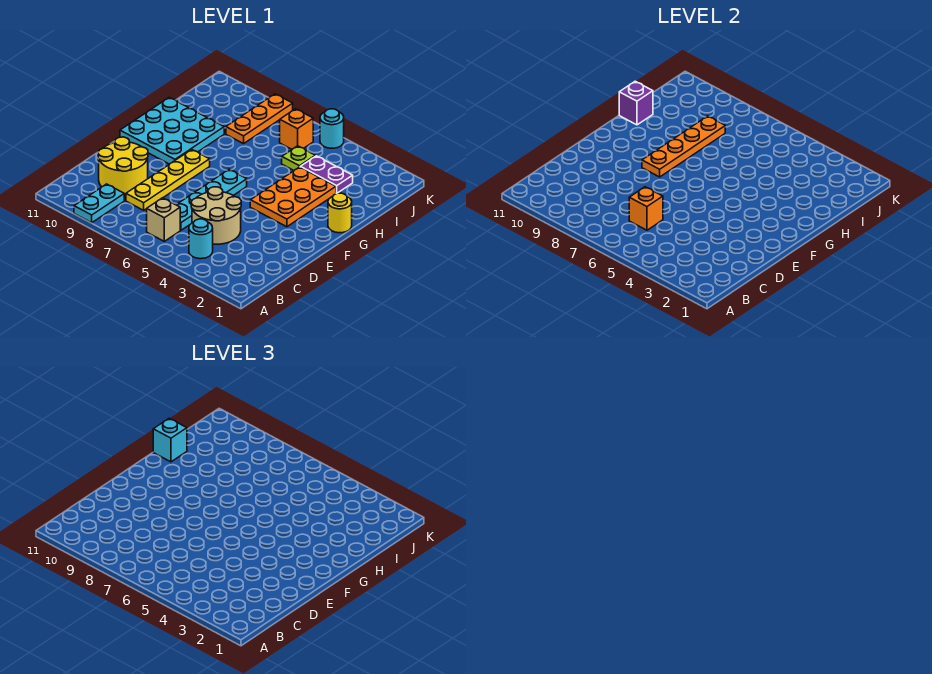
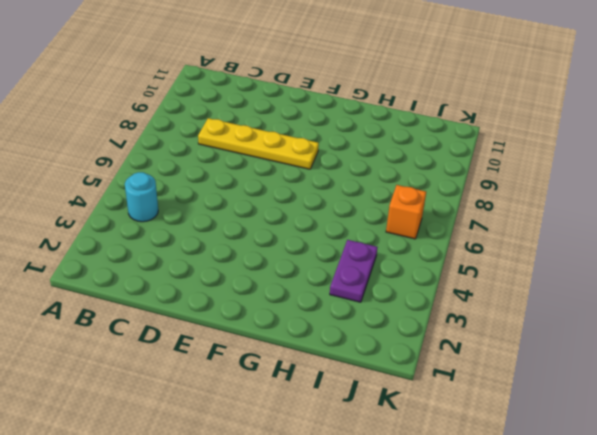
none -> cyan plate A9:B9 level 1
none -> tan brick B6 level 1
none -> tan round brick C4:D5 level 1

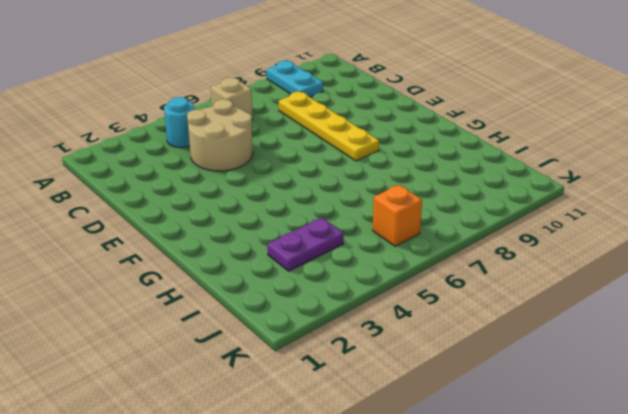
none -> cyan plate C6:F6 level 1
none -> yellow round brick C9:D10 level 1
none -> orange plate F3:H4 level 1

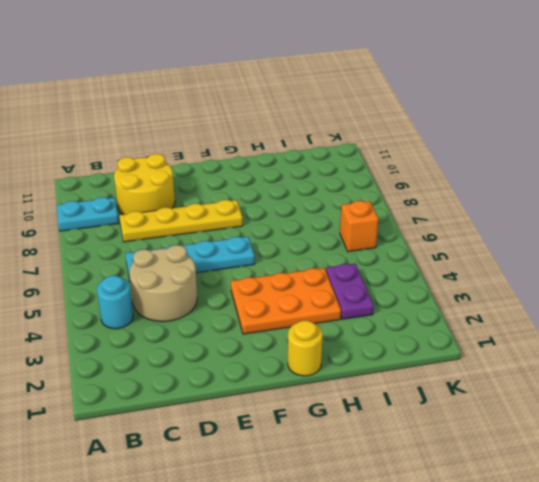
none -> tan brick B6 level 1
none -> cyan plate F9:H11 level 1
none -> lime plate I5 level 1

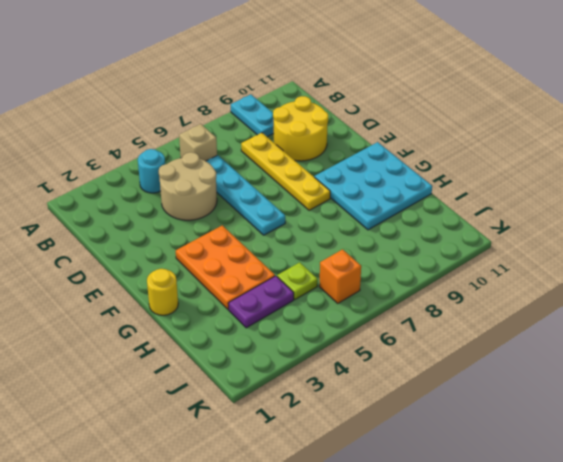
none -> orange plate I8:K8 level 1
none -> cyan round brick K5 level 1
none -> orange brick C6 level 2

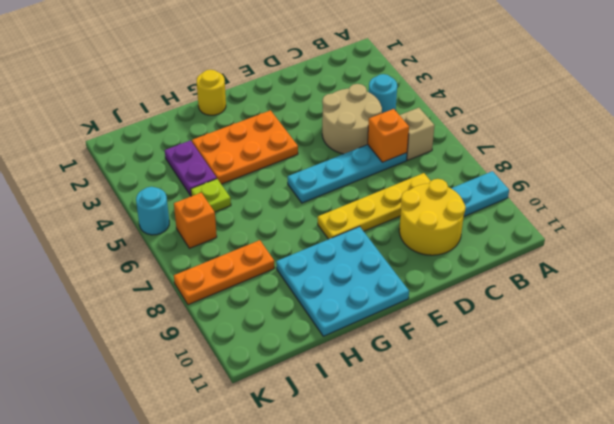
none -> orange plate F8:I8 level 2
none -> purple brick H11 level 2
none -> cyan brick H11 level 3

